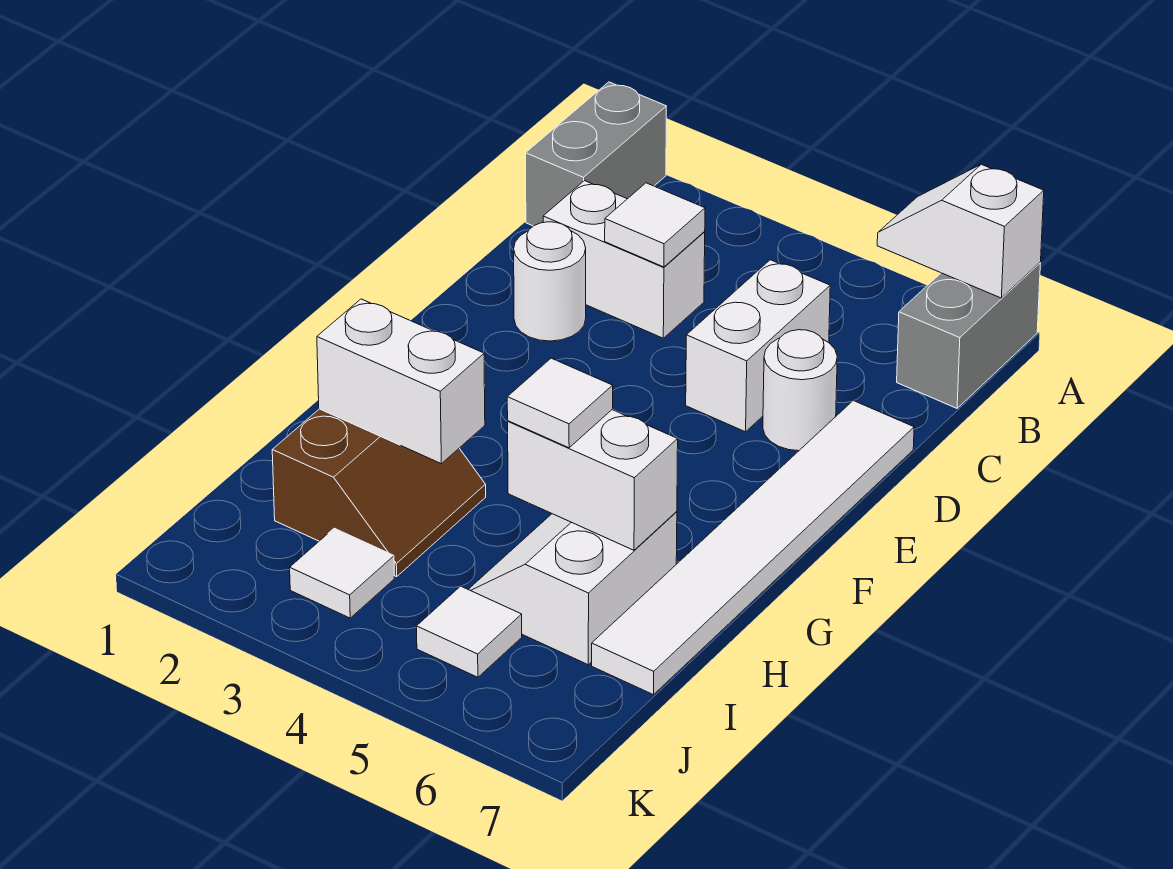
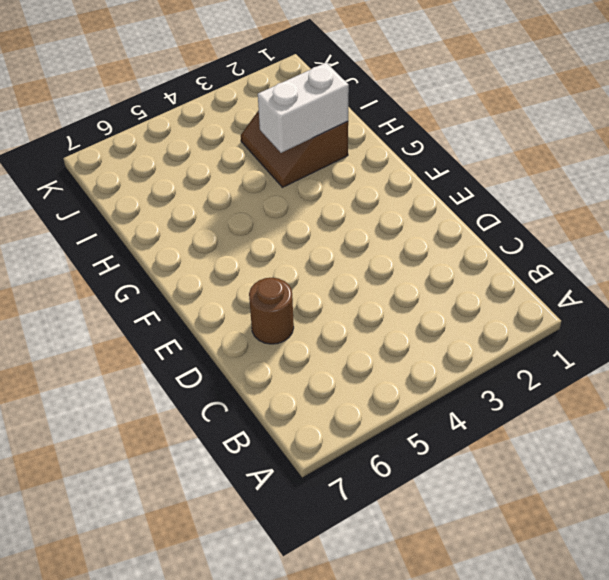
brown round brick D6 level 1 -> white round brick D6 level 1
none -> grey brick A1:B1 level 1
none -> grey brick A7:B7 level 1
none -> white brick C2:C3 level 1

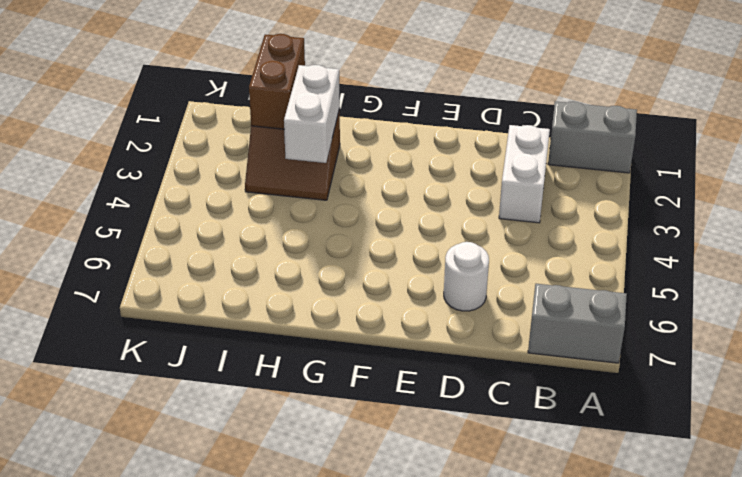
brown brick I1:I2 level 2 -> none
none -> white brick C5:D5 level 1
none -> white round brick D2 level 1
none -> white tile D7:I7 level 1

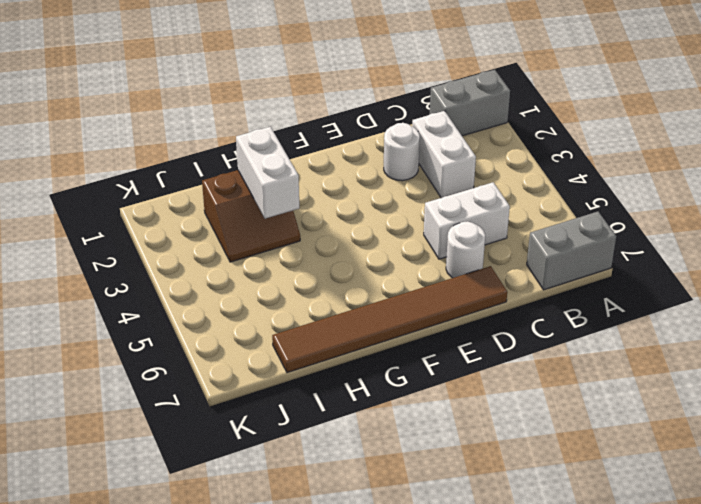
brown tile D7:I7 level 1 -> white tile D7:I7 level 1
none -> white slope H5:I6 level 1 top 6
none -> white tile J3 level 1
none -> white tile J5 level 1

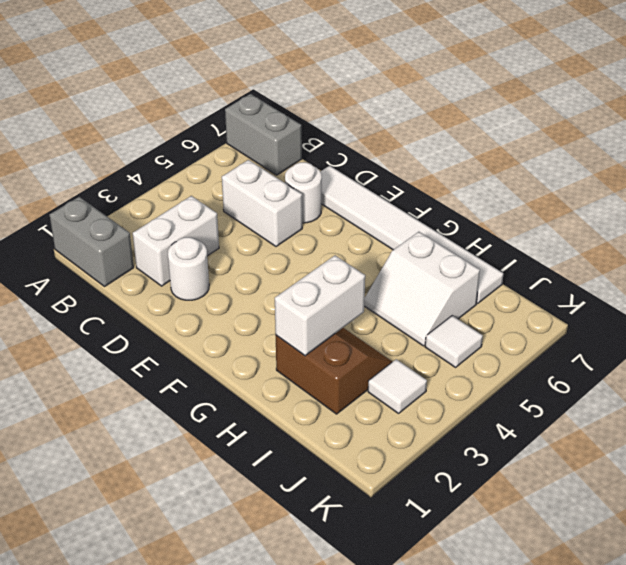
none -> white slope A6:A7 level 2 top 7
none -> white tile C3 level 2
none -> white brick H5:H6 level 2

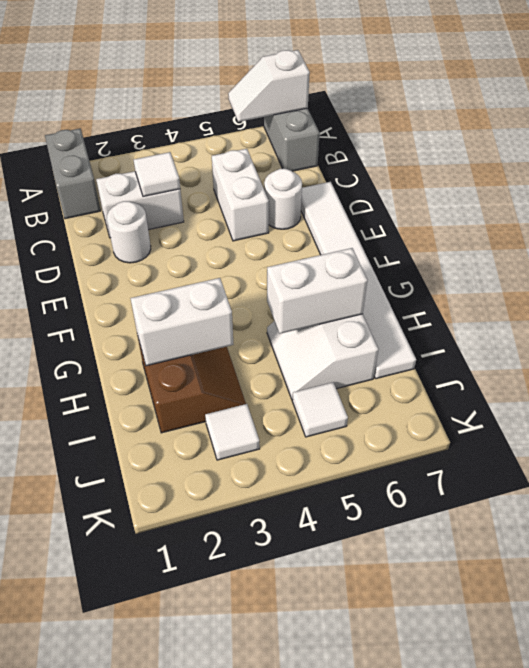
none -> white tile H5 level 3

